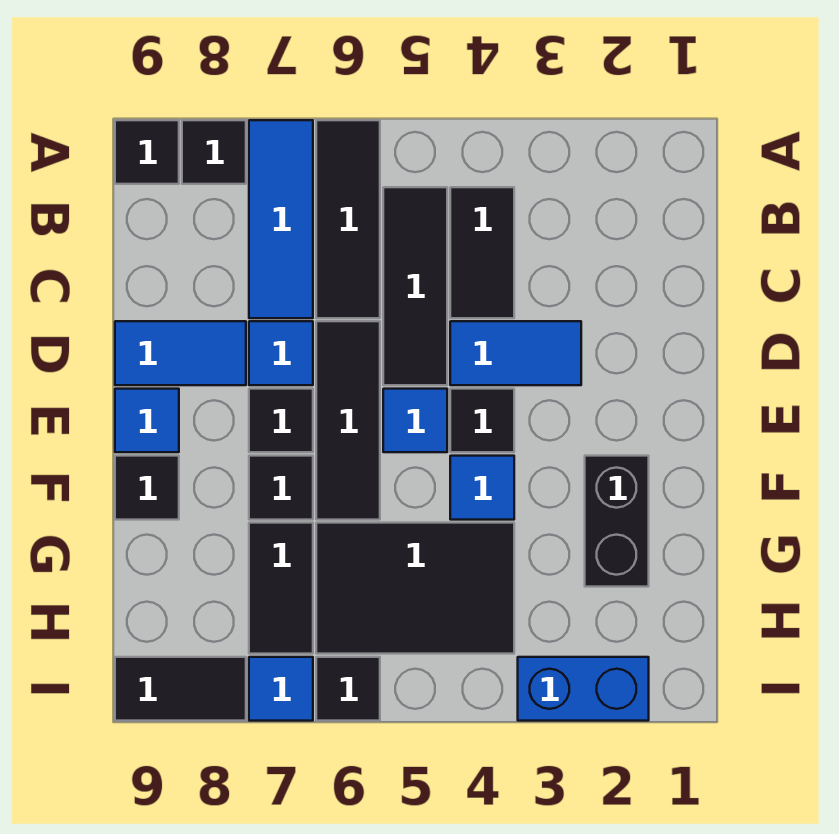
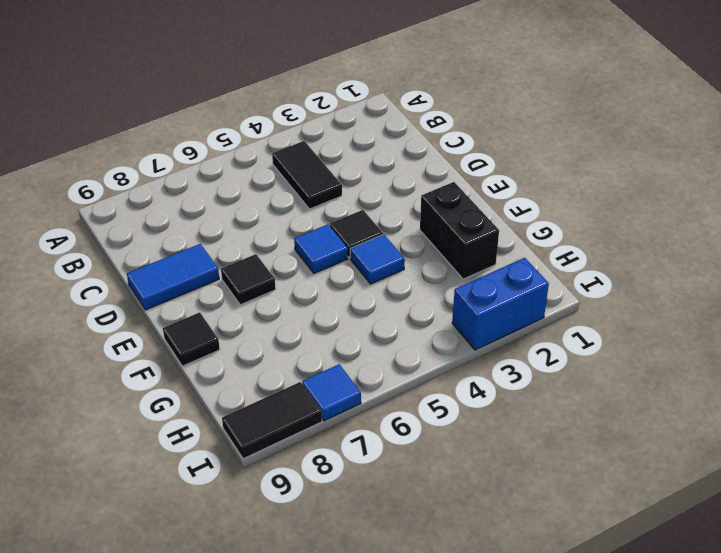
none -> black tile A6:C6 level 1
none -> blue tile A7:C7 level 1
none -> black tile A8 level 1

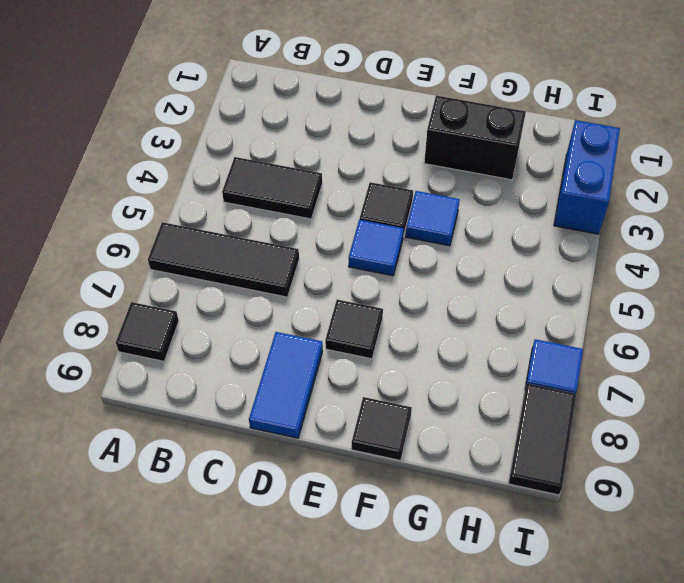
none -> blue tile A7:C7 level 1
none -> black tile A9 level 1
none -> black tile B5:D5 level 1

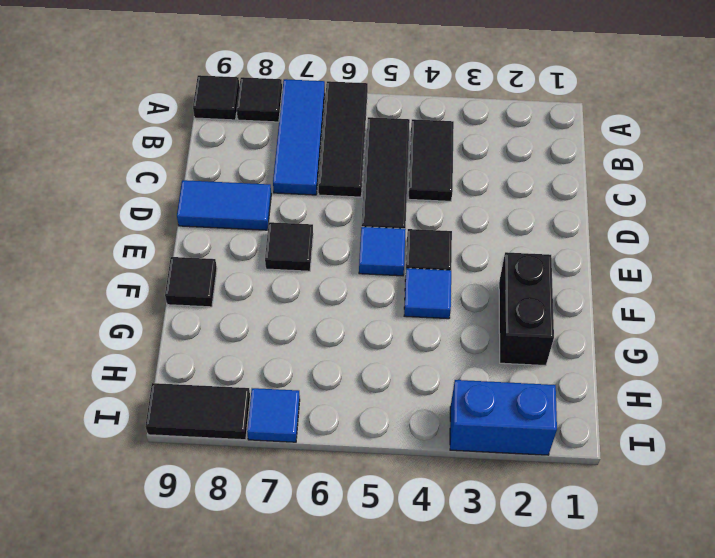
none -> blue tile D3:D4 level 1
none -> black tile D6:F6 level 1
none -> blue tile D7 level 1

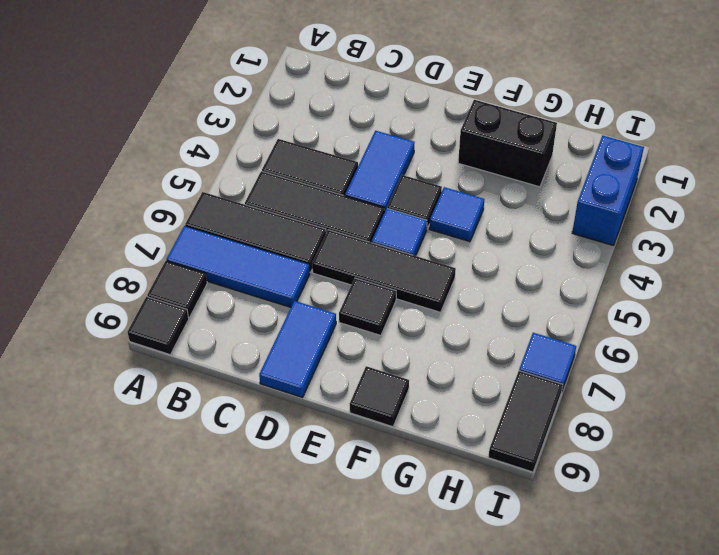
none -> blue tile D7 level 1
none -> blue tile E9 level 1
none -> black tile F7 level 1

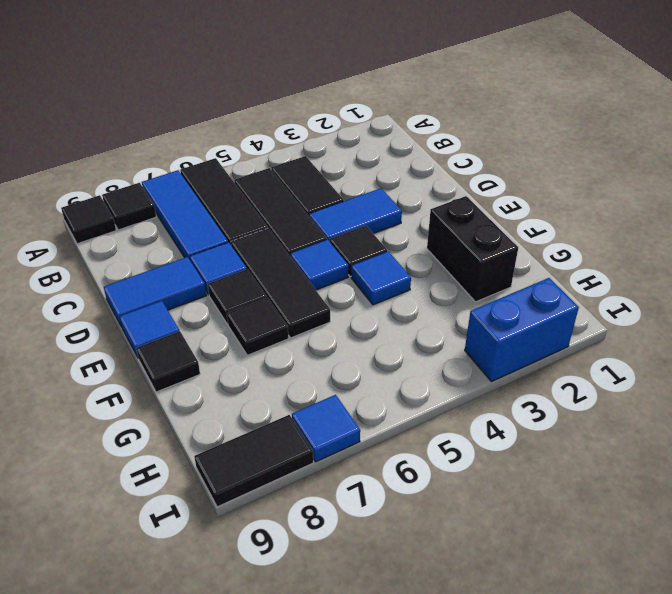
none -> black tile G4:H6 level 1
none -> black tile G7:H7 level 1
none -> black tile I6 level 1

